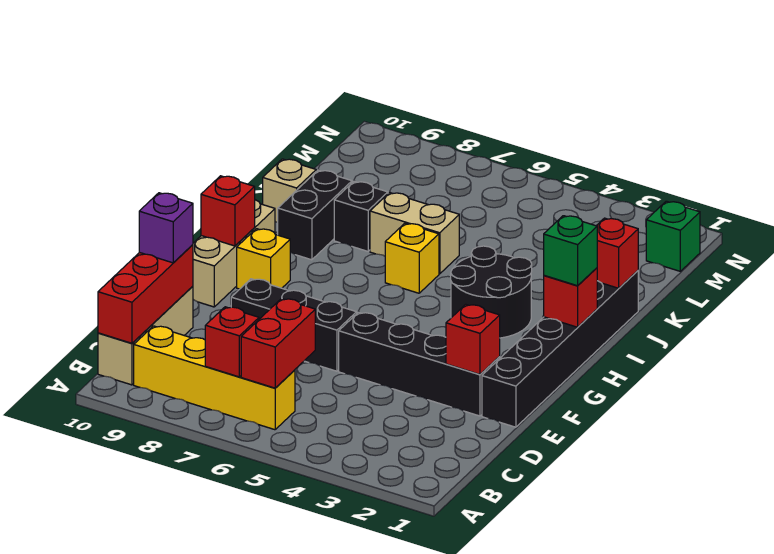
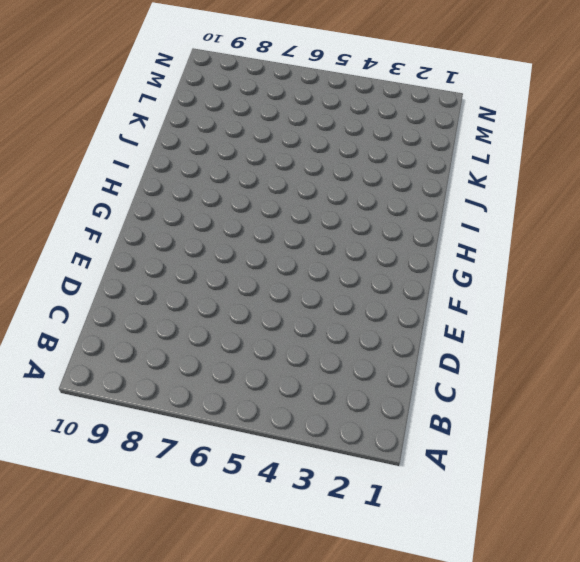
none -> yellow brick B6:B9 level 1
none -> tan brick B10:D10 level 1
none -> black brick E1:J1 level 1

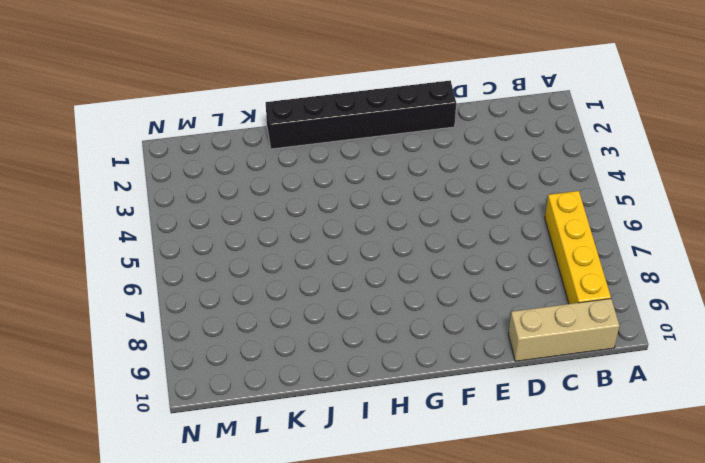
none -> black brick E2:E5 level 1
none -> black brick E6:E8 level 1
none -> tan brick F10:H10 level 1

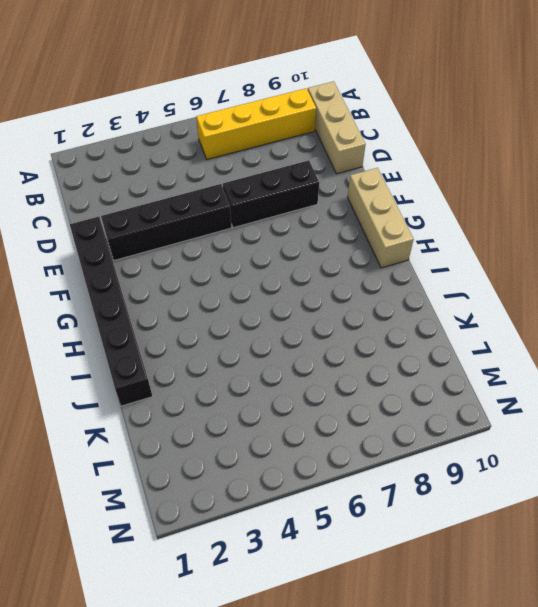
none -> yellow brick G9 level 1
none -> black round brick H3:I4 level 1
none -> yellow brick I6 level 1

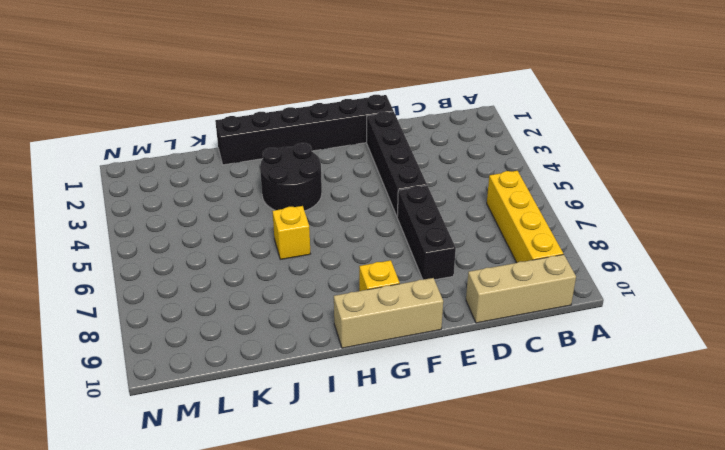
none -> black brick I9:J9 level 1
none -> tan brick J6:J7 level 1
none -> black brick J8 level 1

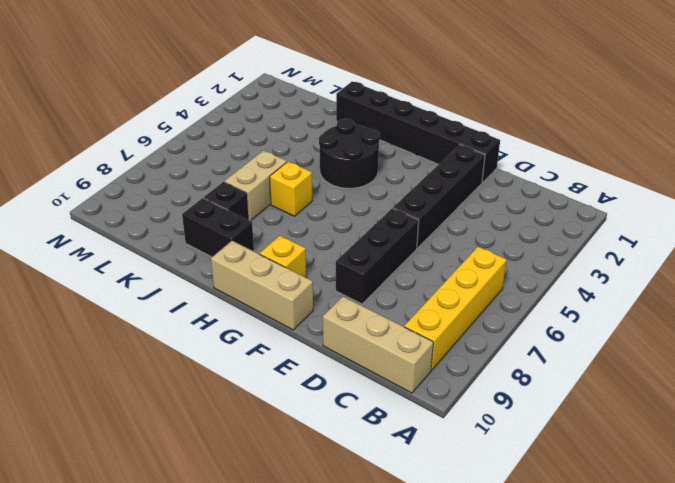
none -> tan brick J10 level 1
none -> green brick M1 level 1
none -> red brick B6:C6 level 2

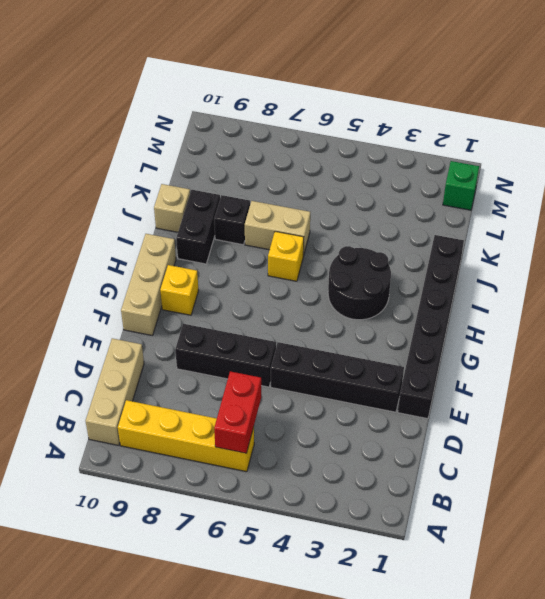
none -> red brick B7 level 2
none -> red brick B10:D10 level 2
none -> red brick E2 level 2

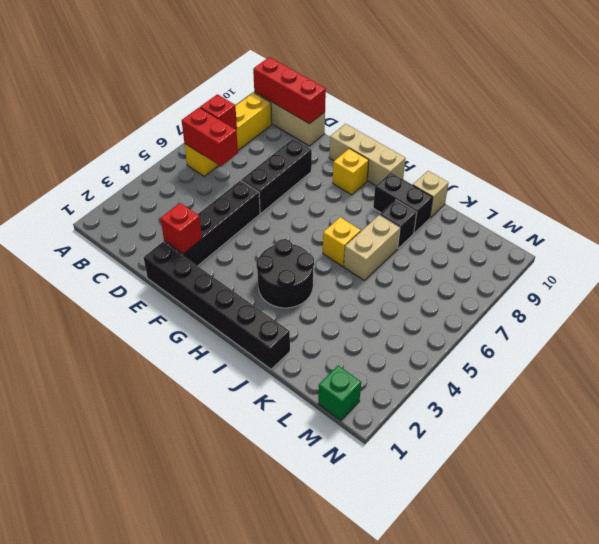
none -> red brick G10 level 2
none -> red brick H1 level 2
none -> red brick J1 level 2

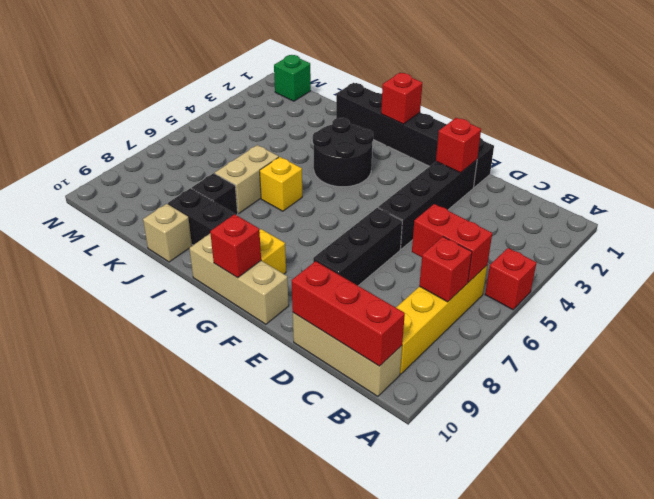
red brick A5 level 1 -> red brick J1 level 2
none -> purple brick D10 level 3
none -> green brick H1 level 3

